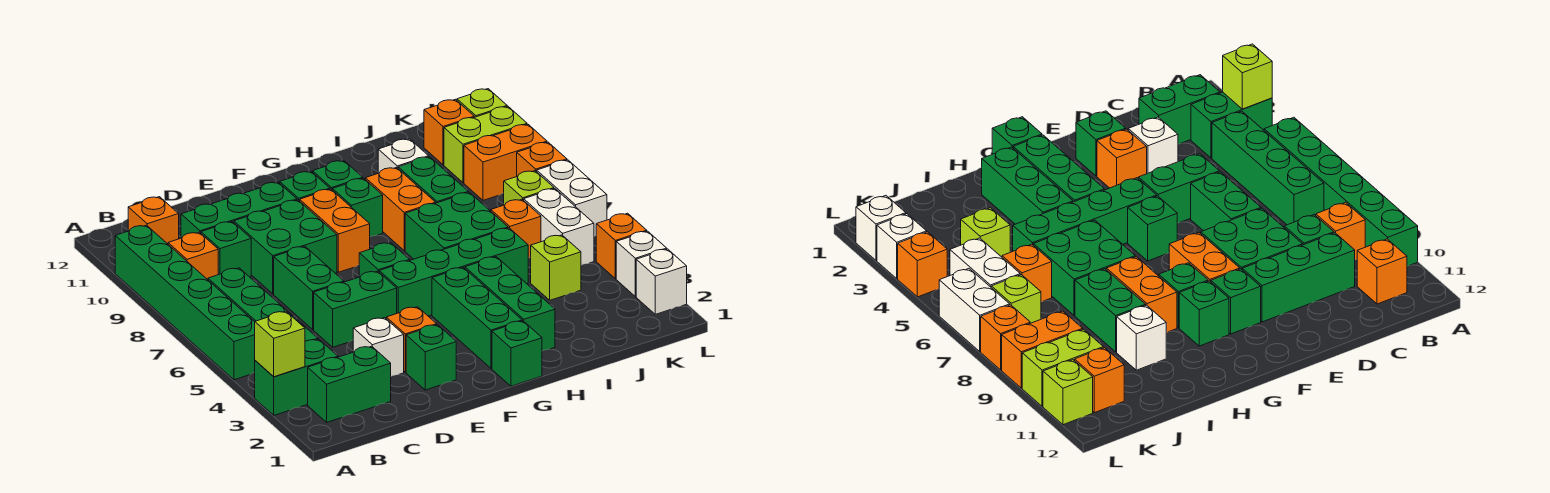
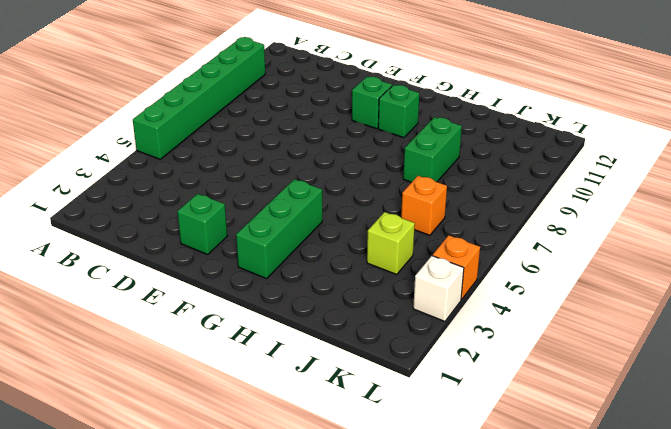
none -> green brick A3:B3 level 1
none -> green brick B2:C2 level 1
none -> green brick B4:B7 level 1
none -> orange brick B9 level 1

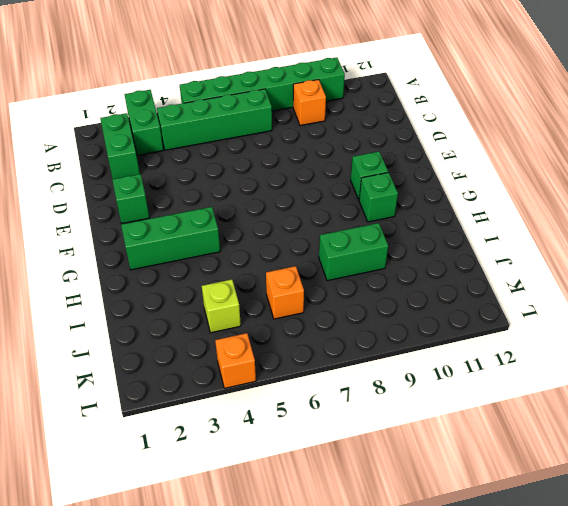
none -> orange brick B11 level 1
none -> green brick C9 level 1
none -> green brick C10:E10 level 1
none -> white brick D3 level 1

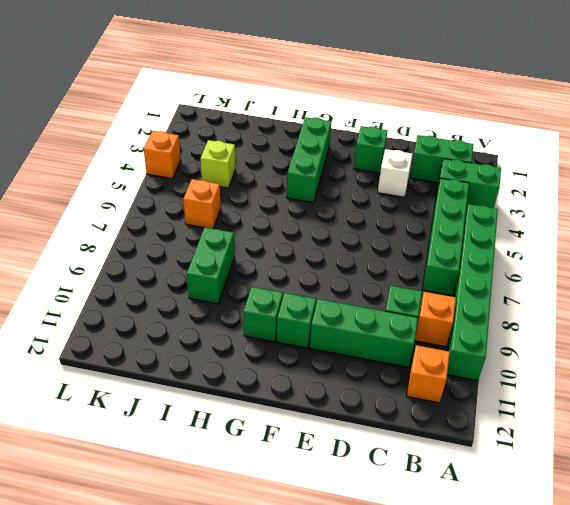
none -> green brick D5:E5 level 1
none -> green brick D6:D7 level 1
none -> green brick D8:E9 level 1
none -> orange brick E3 level 1

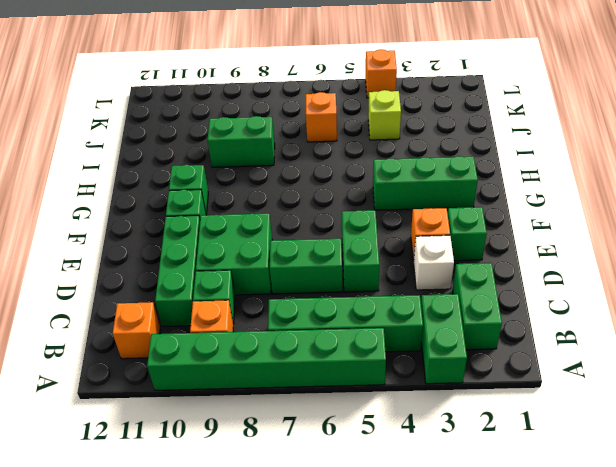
none -> green brick F5:I5 level 1
none -> green brick F6 level 1
none -> orange brick F8:F9 level 1
none -> green brick G1 level 1

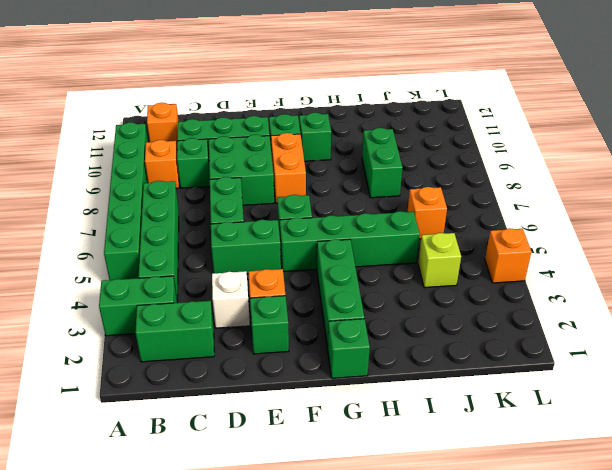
none -> green brick G9 level 1
none -> green brick H2:H4 level 1
none -> green brick H6:I7 level 1
none -> orange brick H8:H9 level 1

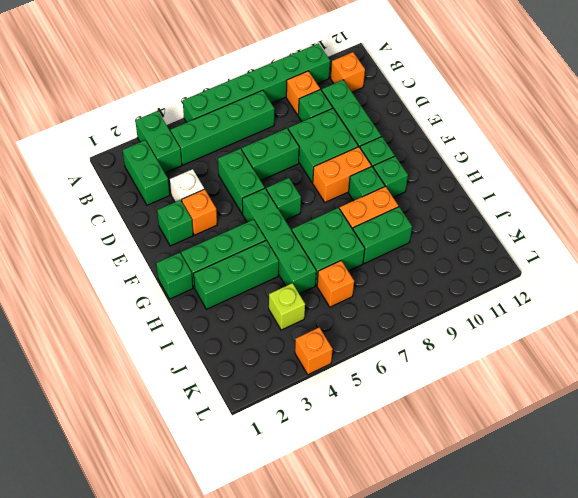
none -> white brick I10 level 1
none -> white brick K5:K6 level 1
none -> lime brick K7 level 1
none -> orange brick K9:L9 level 1

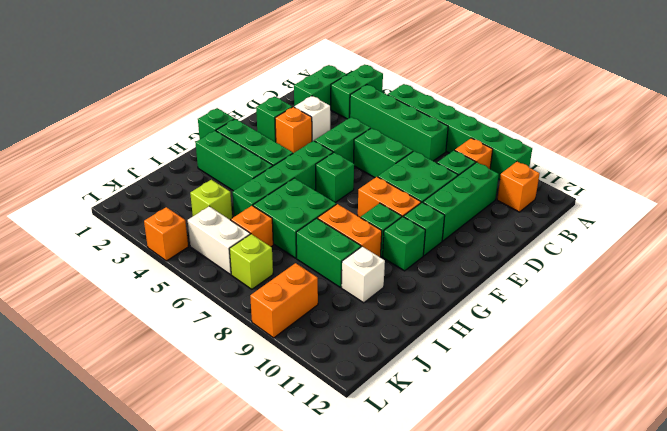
none -> lime brick K10:L10 level 1
none -> orange brick K11 level 1
none -> white brick L2 level 1
none -> white brick L3 level 1

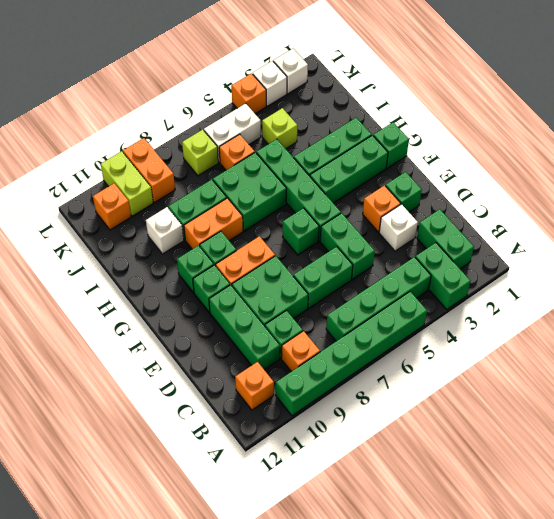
none -> white brick L6:L7 level 1
none -> orange brick L8 level 1
none -> lime brick L11 level 1
none -> lime brick A3 level 2

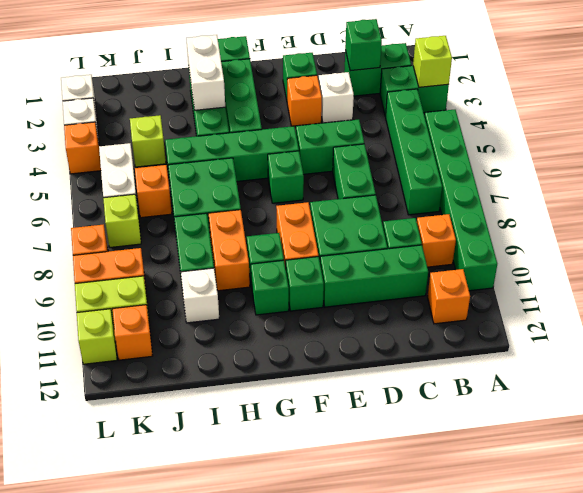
green brick C2 level 2 -> none
white brick H2:H3 level 2 -> white brick L6:L7 level 1

